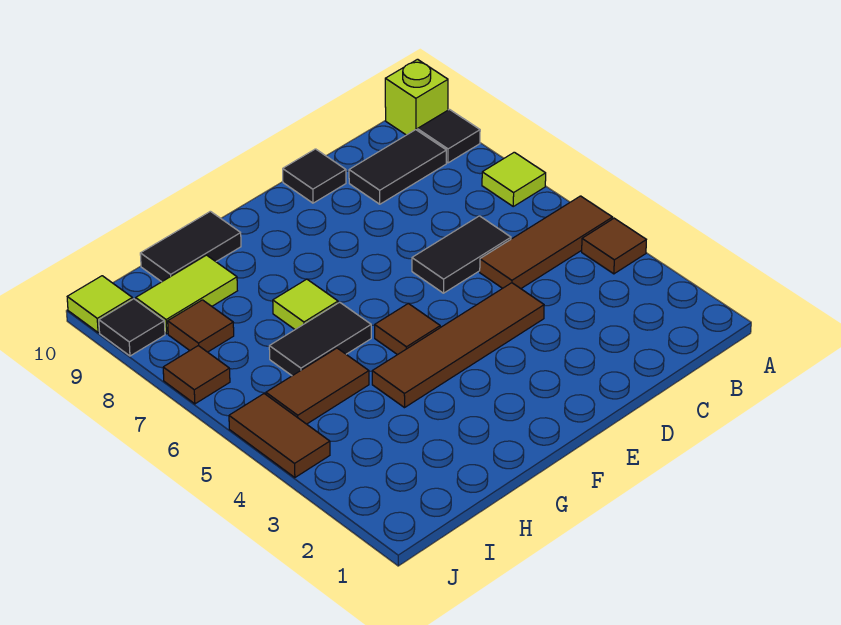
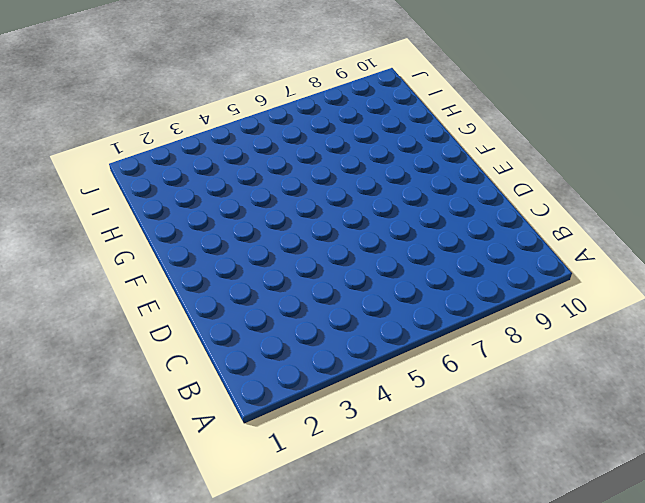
none -> brown tile A4 level 1
none -> brown tile A5:C5 level 1
none -> lime tile A7 level 1

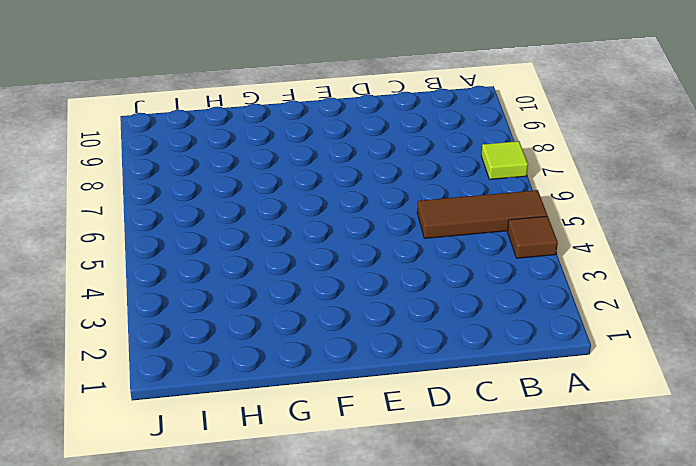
none -> black tile A9 level 1
none -> lime brick A10 level 1
none -> black tile B9:C9 level 1

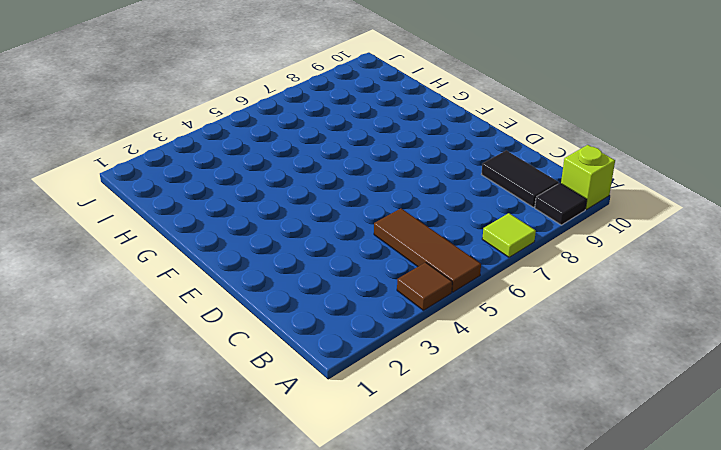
none -> black tile C6:D6 level 1
none -> brown tile D4:G4 level 1
none -> black tile D10 level 1

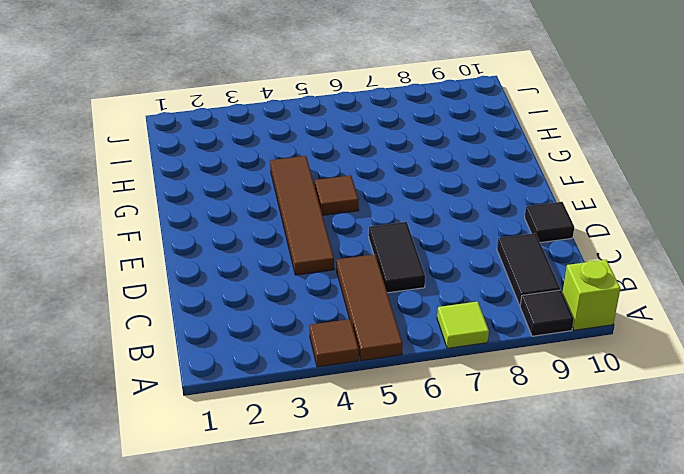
none -> black tile G6:H6 level 1
none -> lime tile G7 level 1
none -> black tile G10:H10 level 1

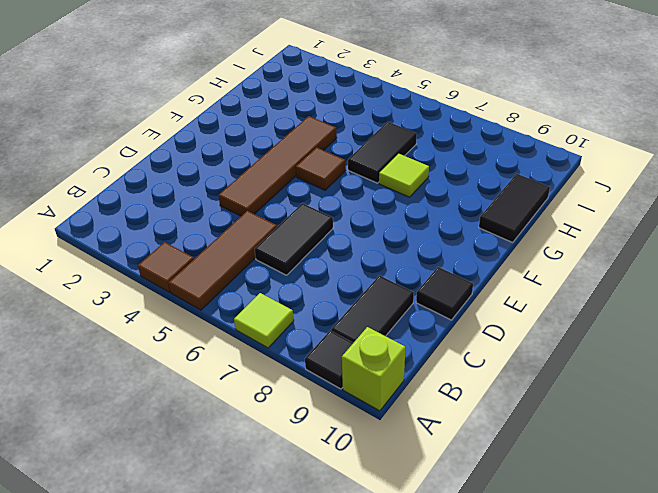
none -> brown tile H5:I5 level 1
none -> lime tile H9:I9 level 1
none -> brown tile I8 level 1

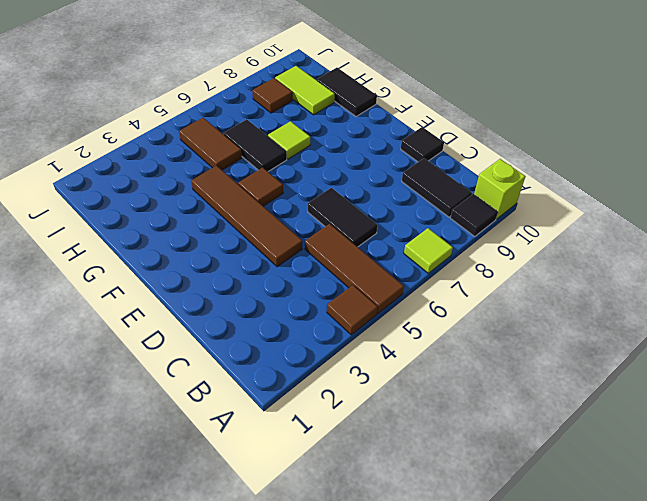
none -> brown tile J4:J5 level 1
none -> brown tile J7 level 1
none -> black tile J9 level 1

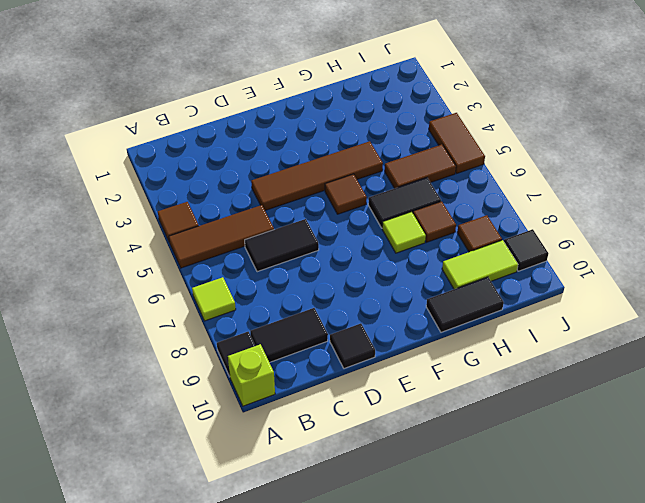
brown tile H7 level 1 -> brown tile J7 level 1
none -> lime tile J10 level 1

